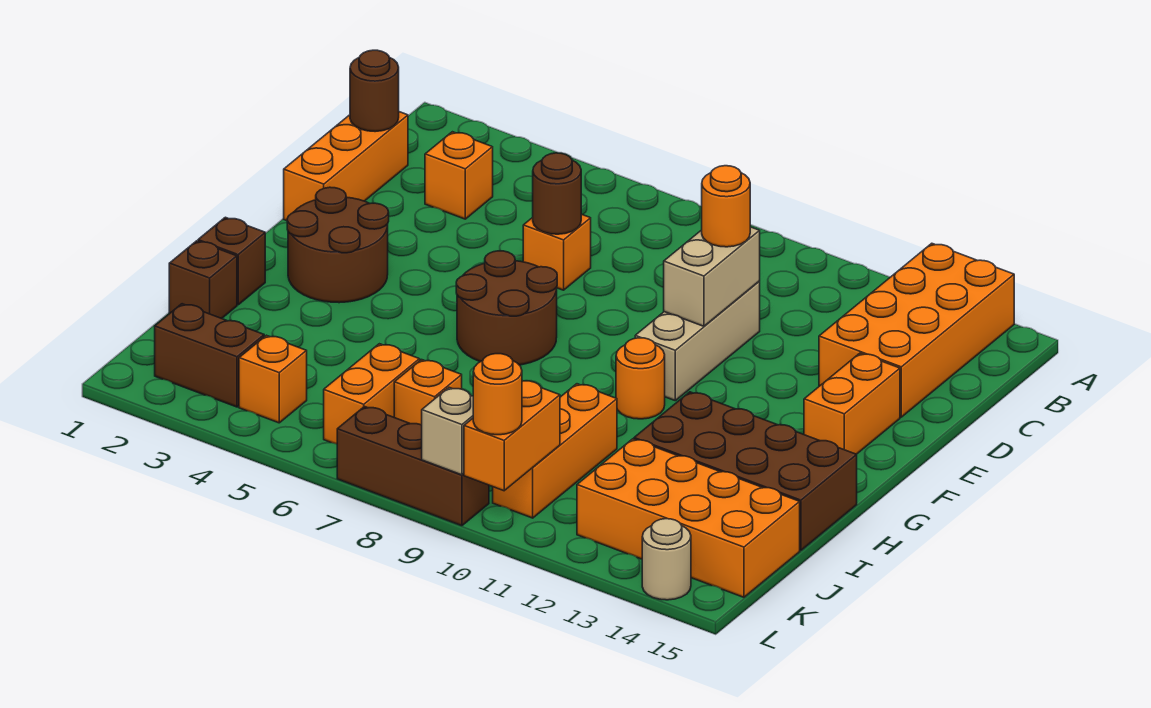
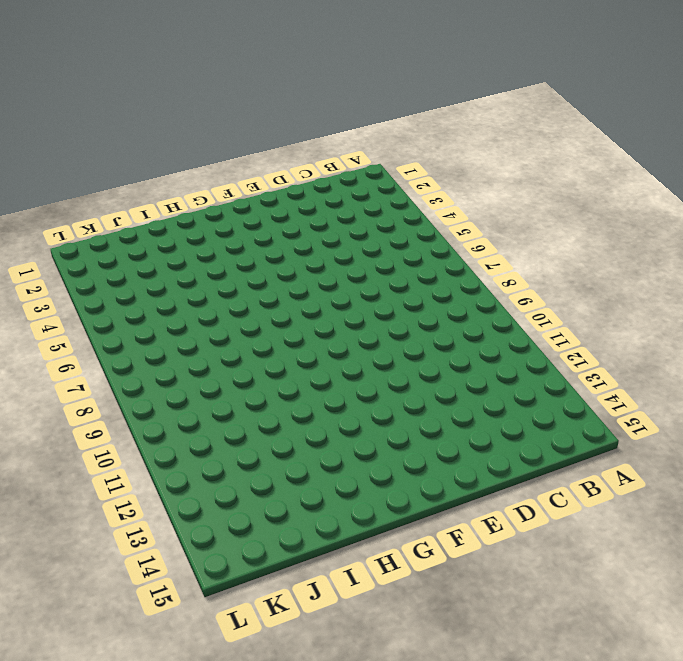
none -> orange brick A13:D14 level 1
none -> orange brick C1:E1 level 1
none -> orange brick C3 level 1

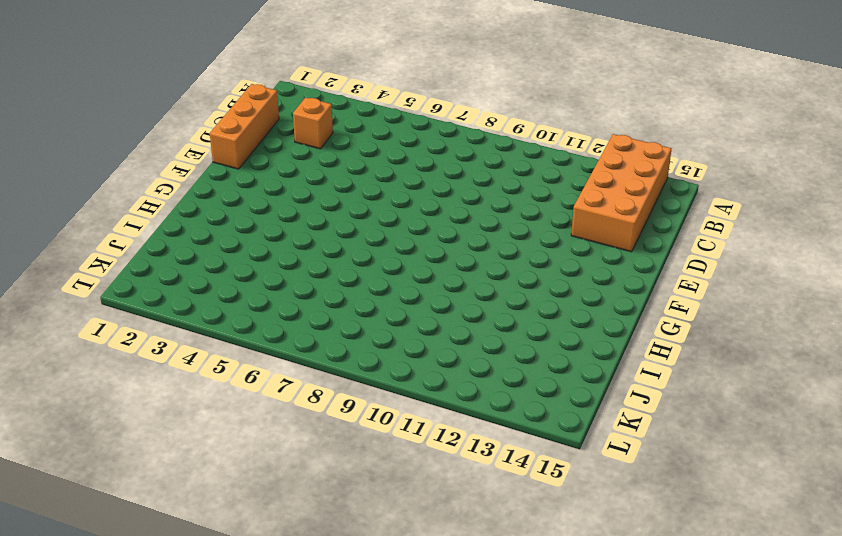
none -> orange brick D6 level 1
none -> tan brick D10:F10 level 1
none -> orange brick E14:F14 level 1

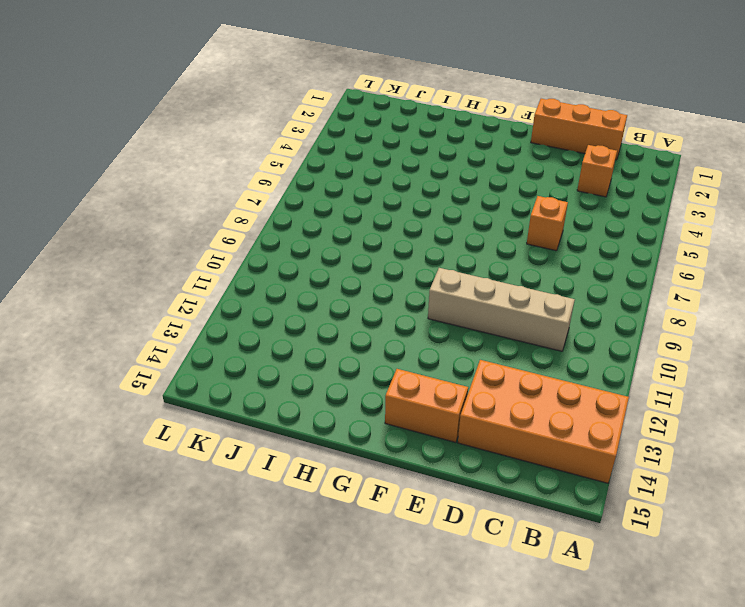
tan brick C10:F10 level 1 -> tan brick D10:F10 level 1
none -> brown round brick F2:G3 level 1
none -> brown round brick F6:G7 level 1
none -> orange round brick G10 level 1

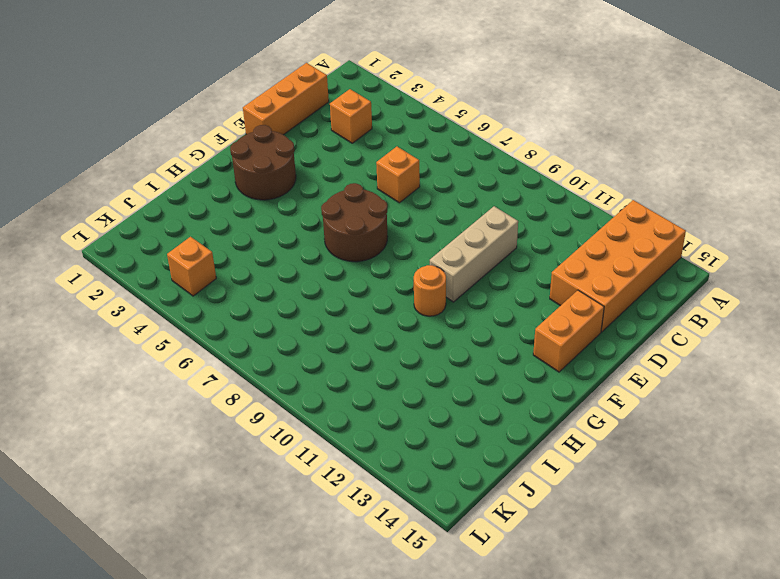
none -> brown brick H1 level 1
none -> brown brick H12:I15 level 1
none -> brown brick I1 level 1

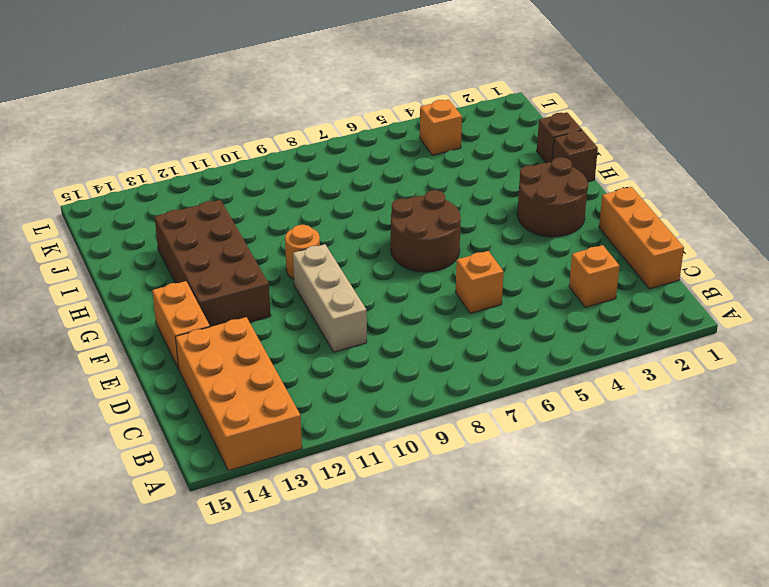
brown brick F12:I13 level 1 -> brown brick H12:I15 level 1
none -> orange brick I10:K10 level 1
none -> orange brick J6:K6 level 1
none -> orange brick J7 level 1

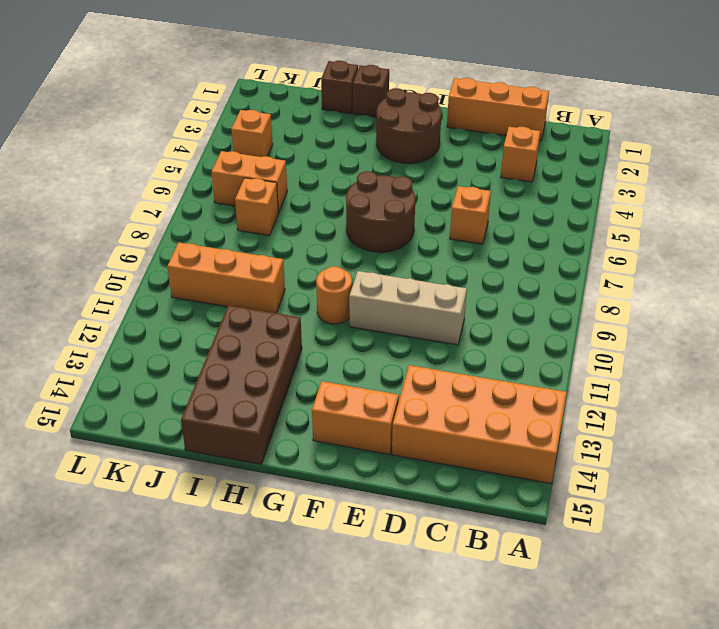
none -> orange brick J12:K15 level 1
none -> brown brick K2:K3 level 1
none -> brown brick L7:L9 level 1

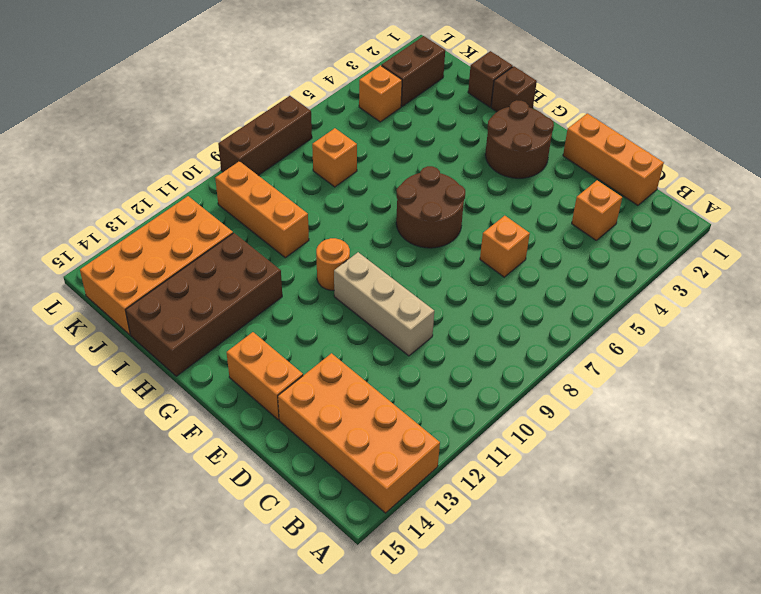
none -> orange brick J6:K6 level 1
none -> tan round brick L14 level 1
none -> brown round brick C1 level 2

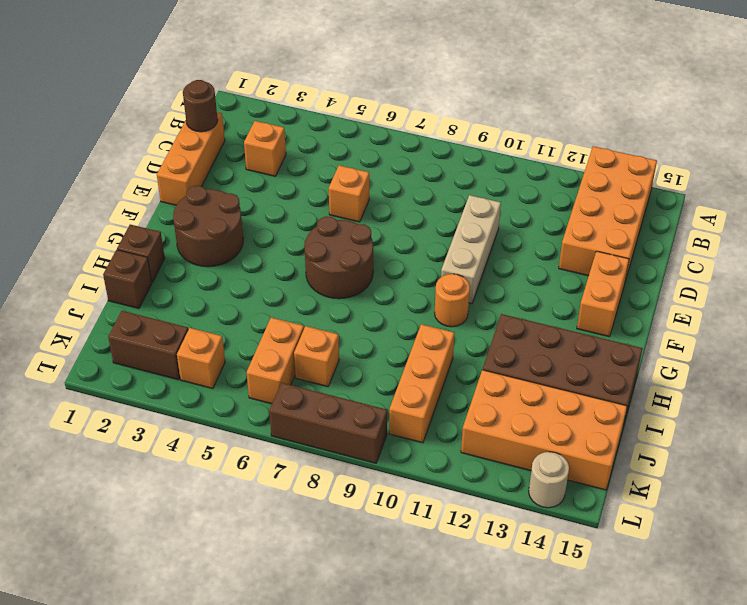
none -> brown round brick D6 level 2
none -> tan brick D10:E10 level 2
none -> orange brick K10:L10 level 2

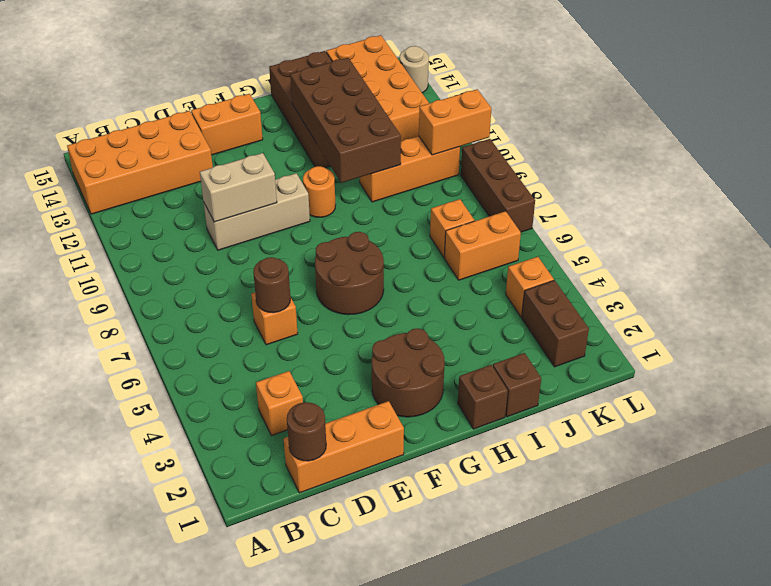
brown brick H10:I13 level 2 -> none
none -> tan brick L9 level 2
none -> orange round brick D10 level 3
none -> orange round brick L10 level 3

